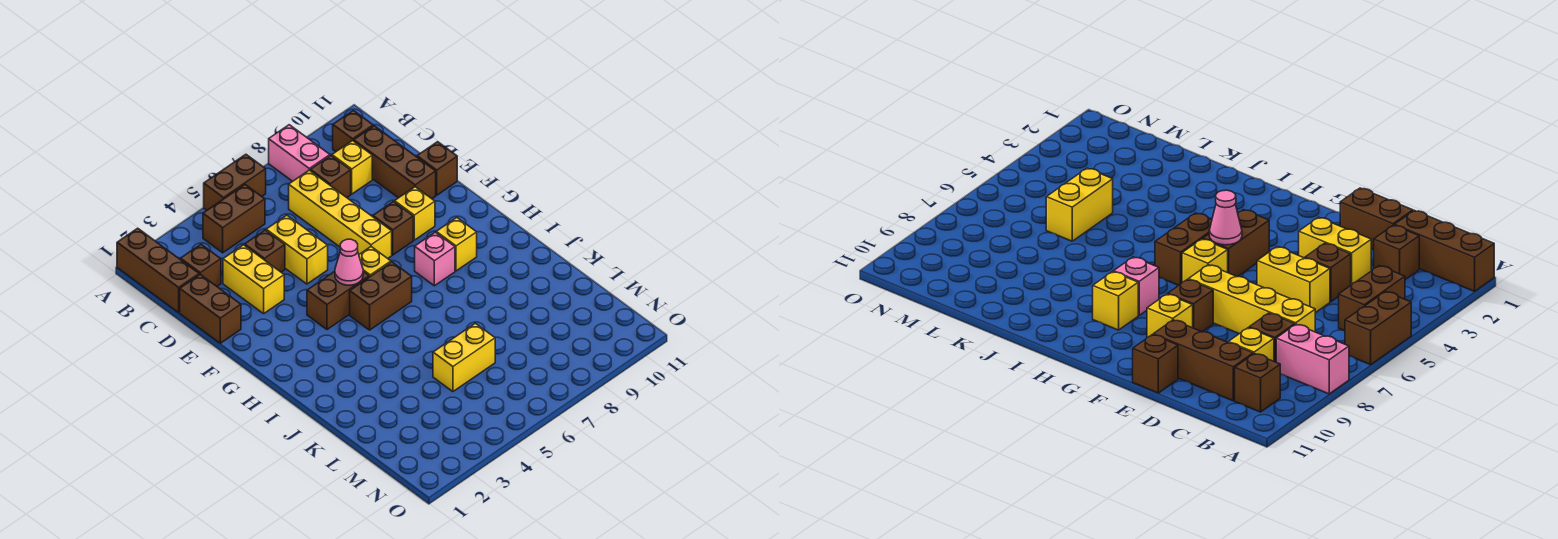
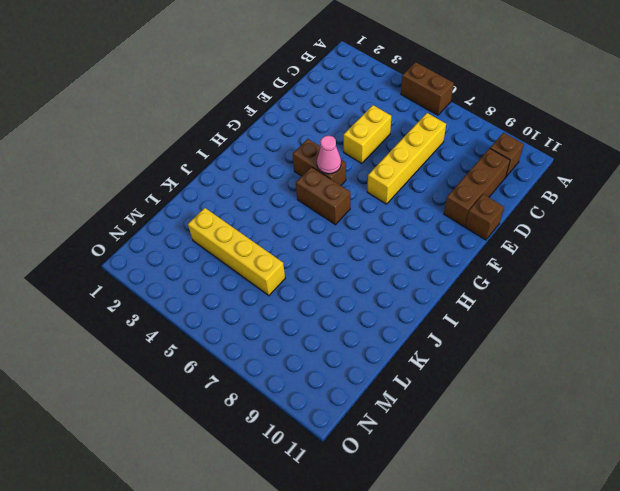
yellow brick L3:L6 level 1 -> yellow brick L5:L6 level 1
none -> brown brick A1:C1 level 1
none -> pink brick A8:B8 level 1
none -> brown brick B4:B5 level 1

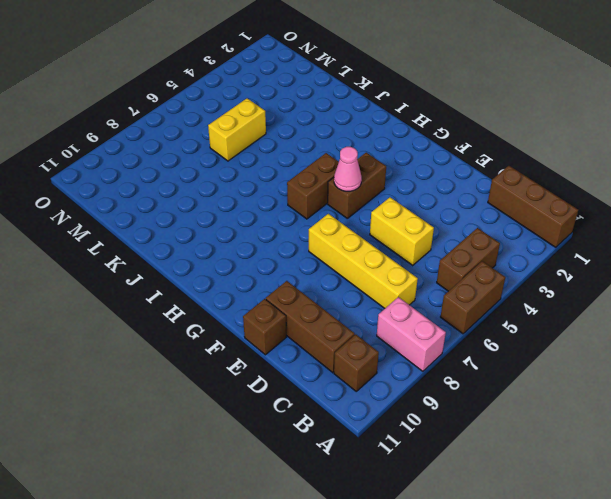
none -> brown brick C2 level 1
none -> brown brick C8 level 1
none -> yellow brick C9 level 1

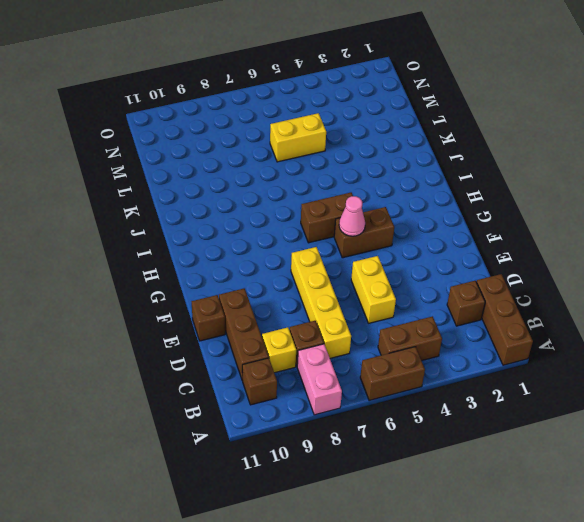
none -> brown brick D1:E1 level 1
none -> yellow brick D3:E3 level 1
none -> brown brick D4 level 1

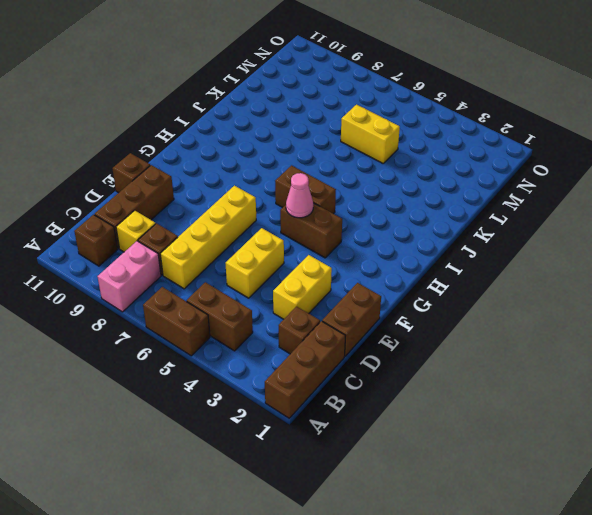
none -> brown brick D4 level 1
none -> brown brick F8 level 1
none -> yellow brick F9 level 1

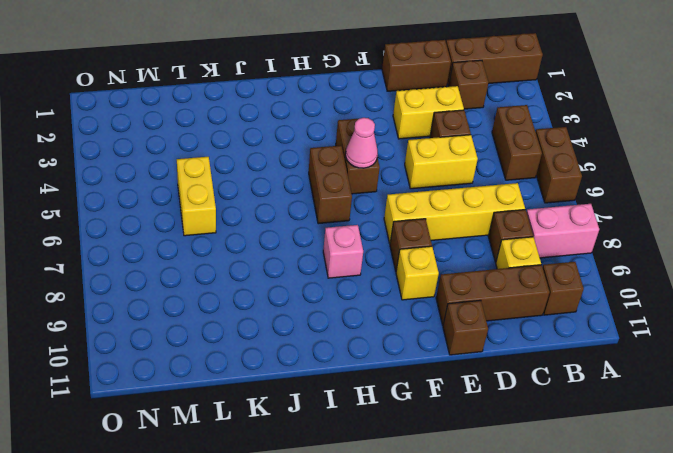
none -> yellow brick G6 level 1
none -> yellow brick H9 level 1

